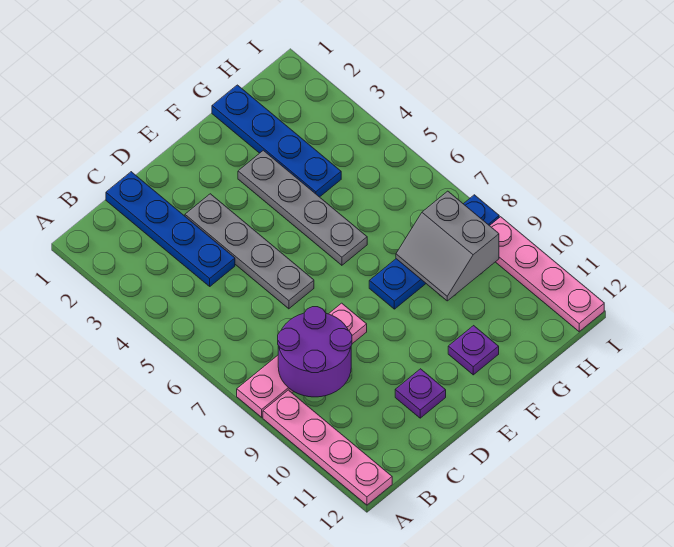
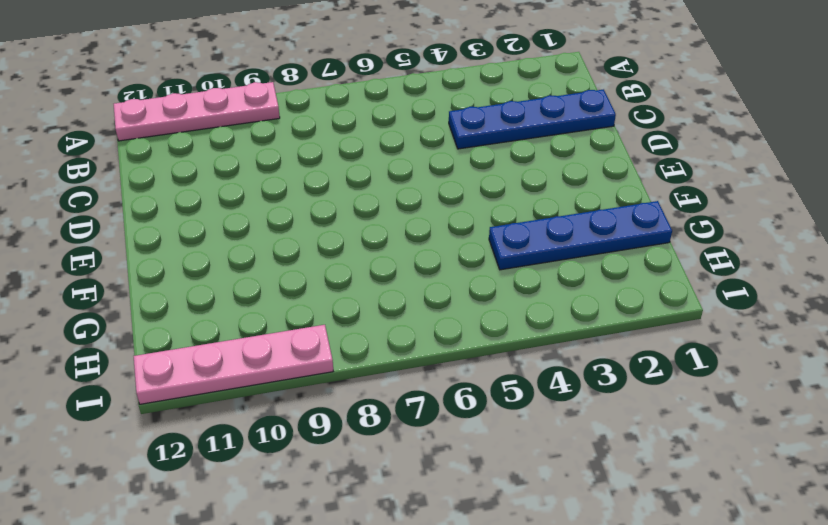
none -> pink plate A8:D8 level 1
none -> grey plate D3:D6 level 1
none -> purple plate D11 level 1

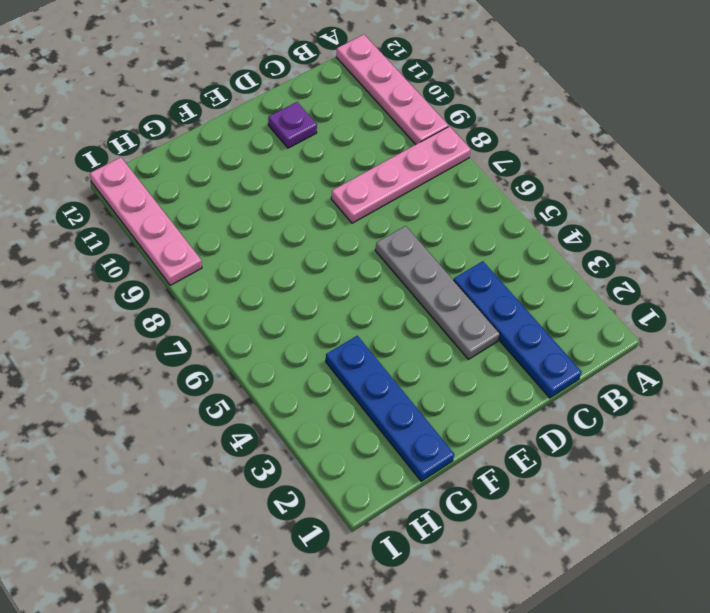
none -> grey plate F3:F6 level 1
none -> blue plate F8:I8 level 1
none -> purple plate F11 level 1

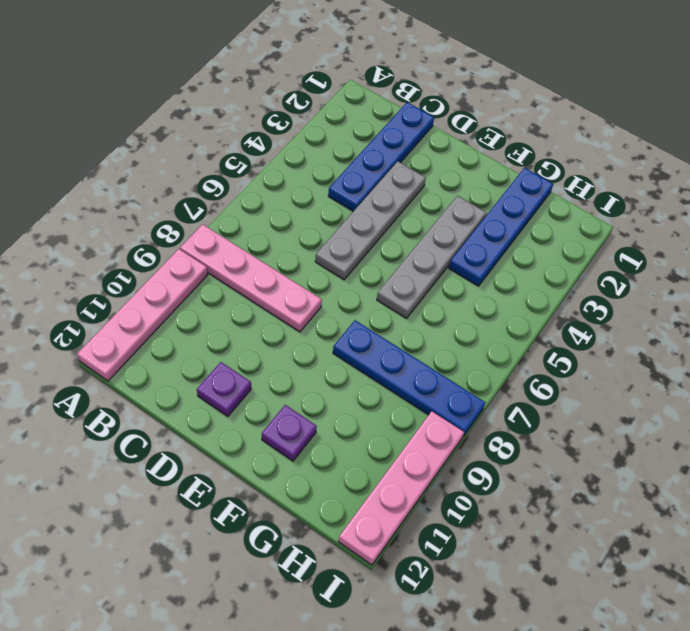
none -> purple round brick B8:C9 level 2
none -> grey slope G8:H9 level 2 top H

